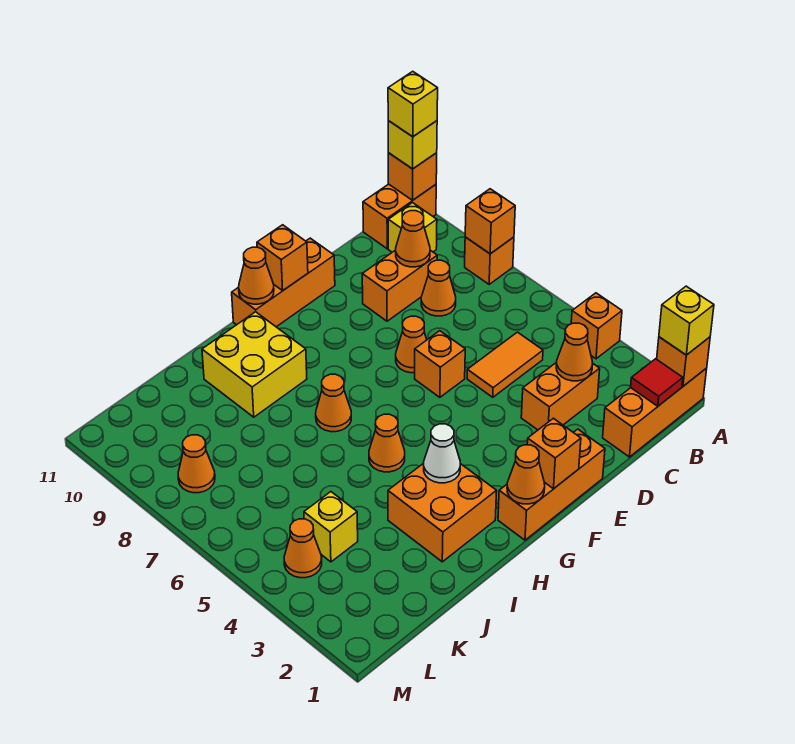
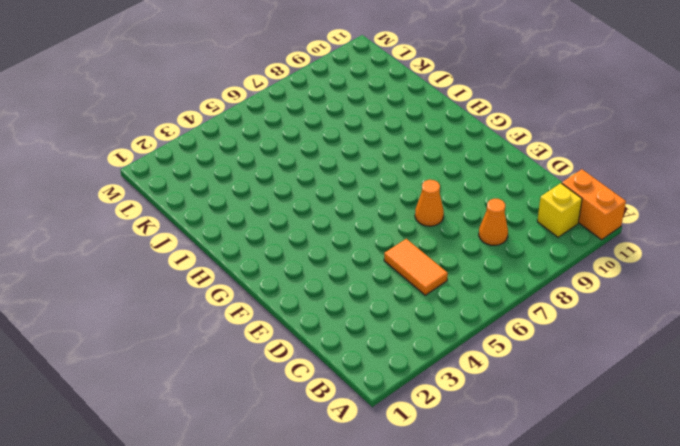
none -> orange brick A1:C1 level 1
none -> orange brick A4 level 1
none -> orange brick A8 level 1
none -> orange brick C3:D3 level 1

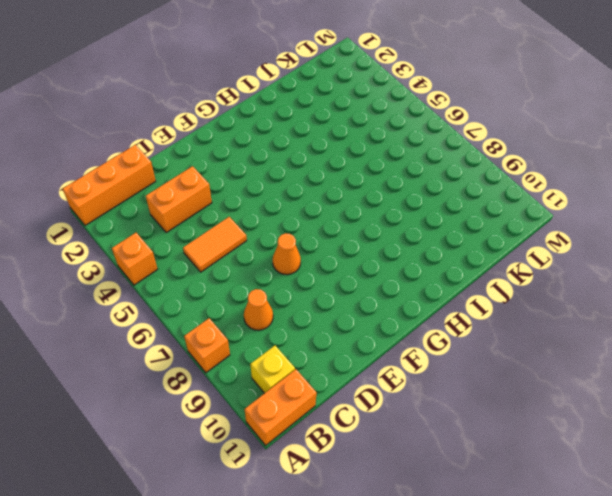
none -> orange brick C9:D9 level 1
none -> orange brick E1:G1 level 1
none -> orange brick E6 level 1
none -> orange brick E11:G11 level 1

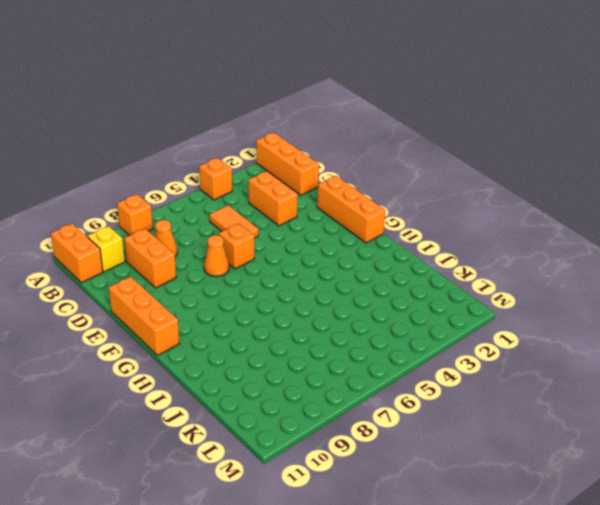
none -> orange brick H2:I3 level 1
none -> orange cone H5 level 1
none -> orange cone H7 level 1
none -> yellow brick H9:I10 level 1

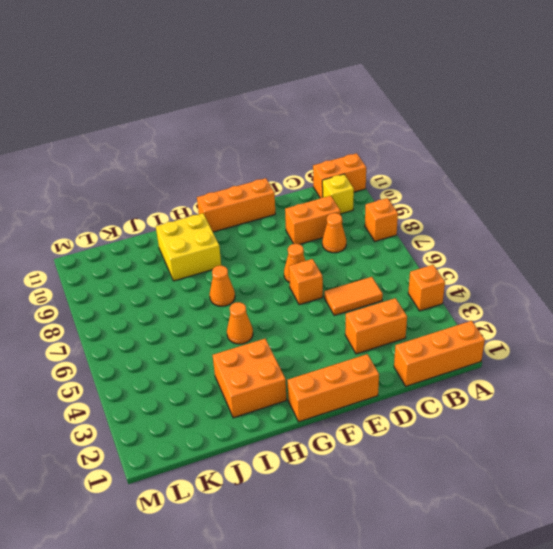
none -> yellow brick K4 level 1
none -> orange cone L4 level 1
none -> orange cone L8 level 1
none -> orange brick A1 level 2

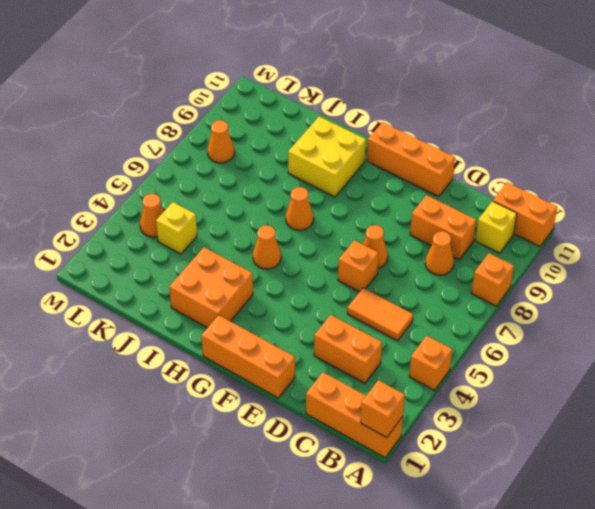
none -> orange brick A8 level 2
none -> orange brick A11 level 2
none -> red tile B1 level 2
none -> orange cone C3 level 2

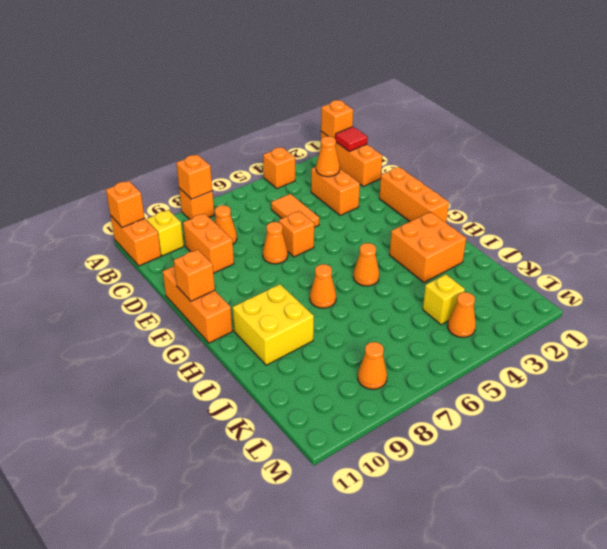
none -> orange cone C9 level 2
none -> orange brick F1 level 2
none -> orange cone G1 level 2
none -> orange cone G11 level 2

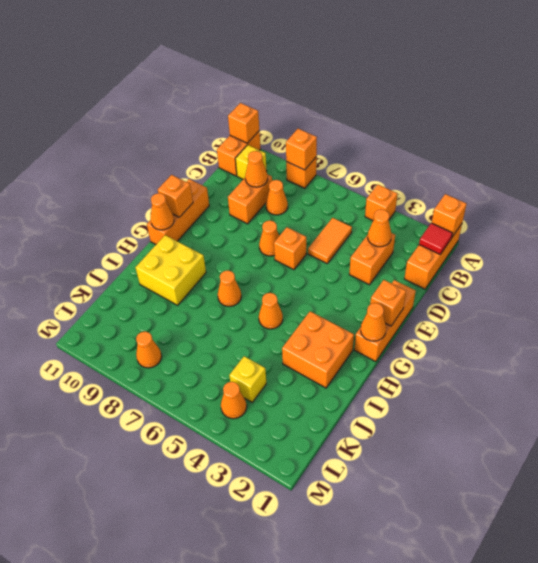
none -> white cone H3 level 2
none -> yellow brick A1 level 3
none -> yellow brick A11 level 3
none -> yellow brick A11 level 4

